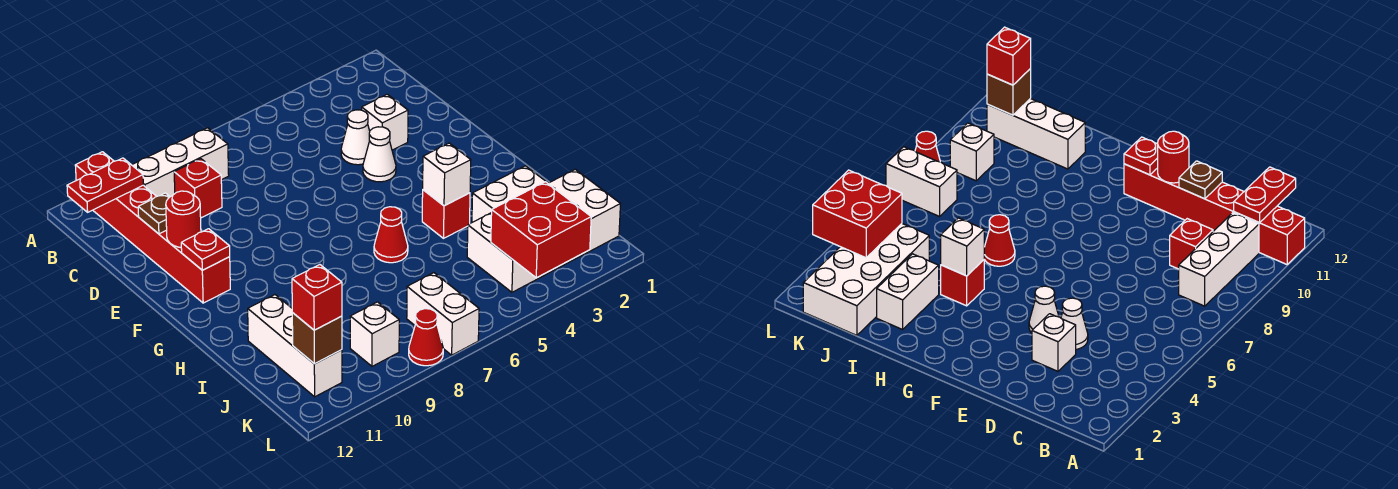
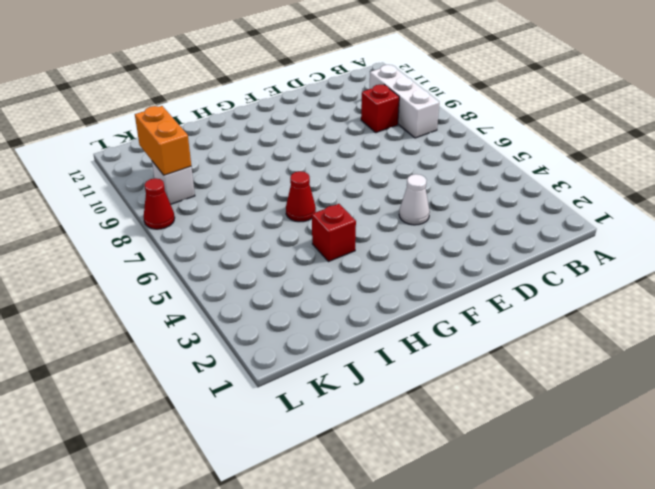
orange brick K9:K10 level 2 -> none
none -> red brick A11:F11 level 1
none -> white brick D3 level 1
none -> white cone D4 level 1

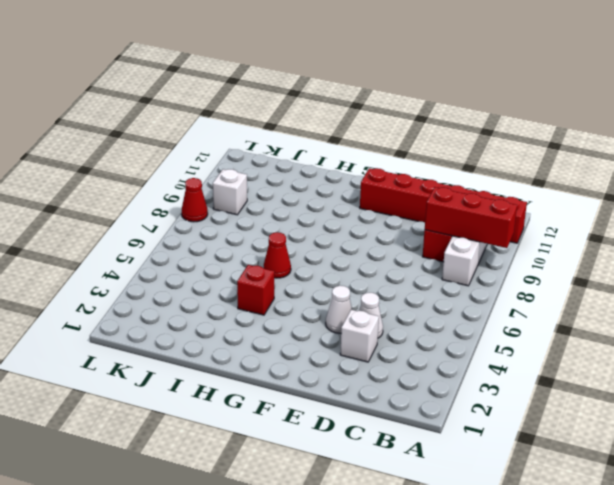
red brick A9:C9 level 2 -> none
none -> white brick I2:I3 level 1
none -> white brick I11:K11 level 1
none -> white brick J1:K4 level 1

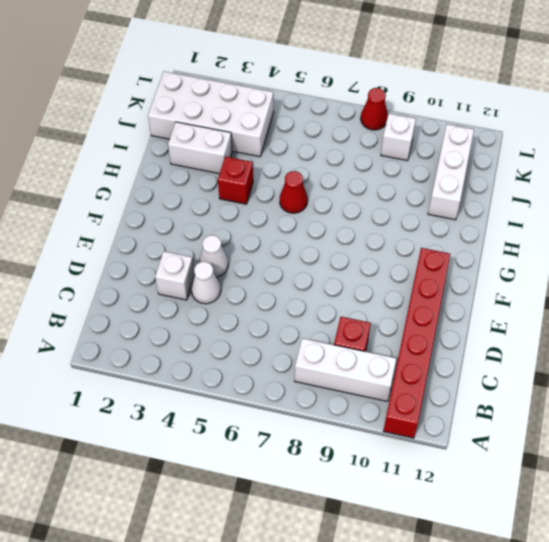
none -> white brick K7:L7 level 1
none -> red plate B11:B12 level 2
none -> brown plate D11 level 2

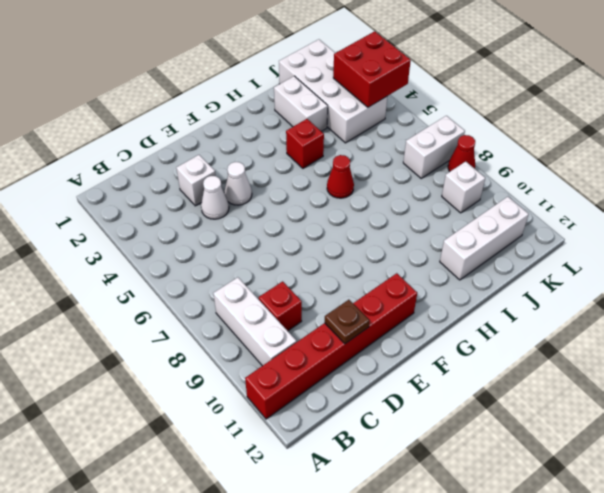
none -> red plate B11:B12 level 2
none -> red round brick E11 level 2
none -> red plate F11 level 2

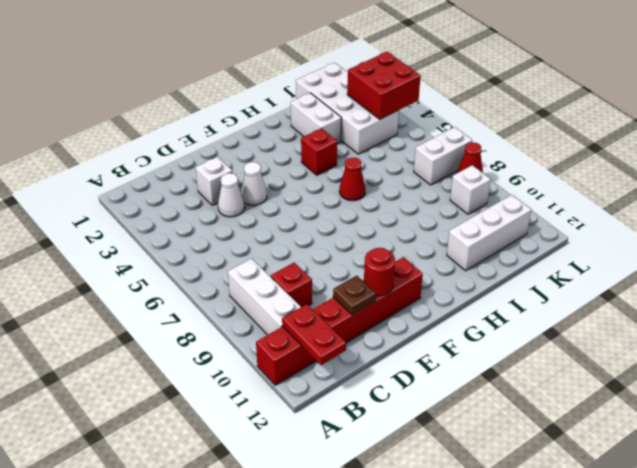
none -> red plate F11 level 2
none -> white brick H4 level 2
none -> brown brick K11 level 2

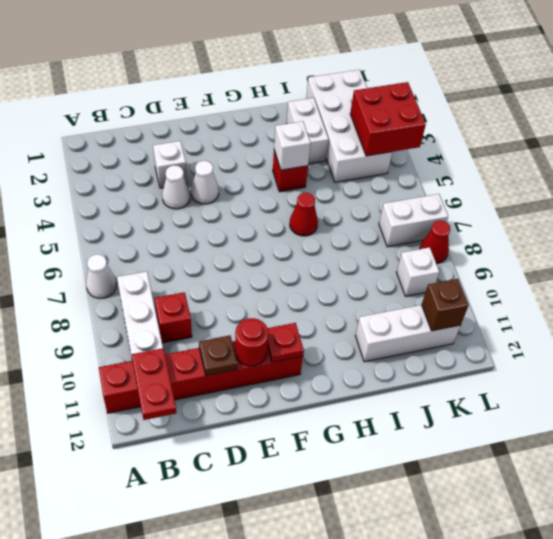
white cone A7 level 1 -> none
none -> red brick K11 level 3

